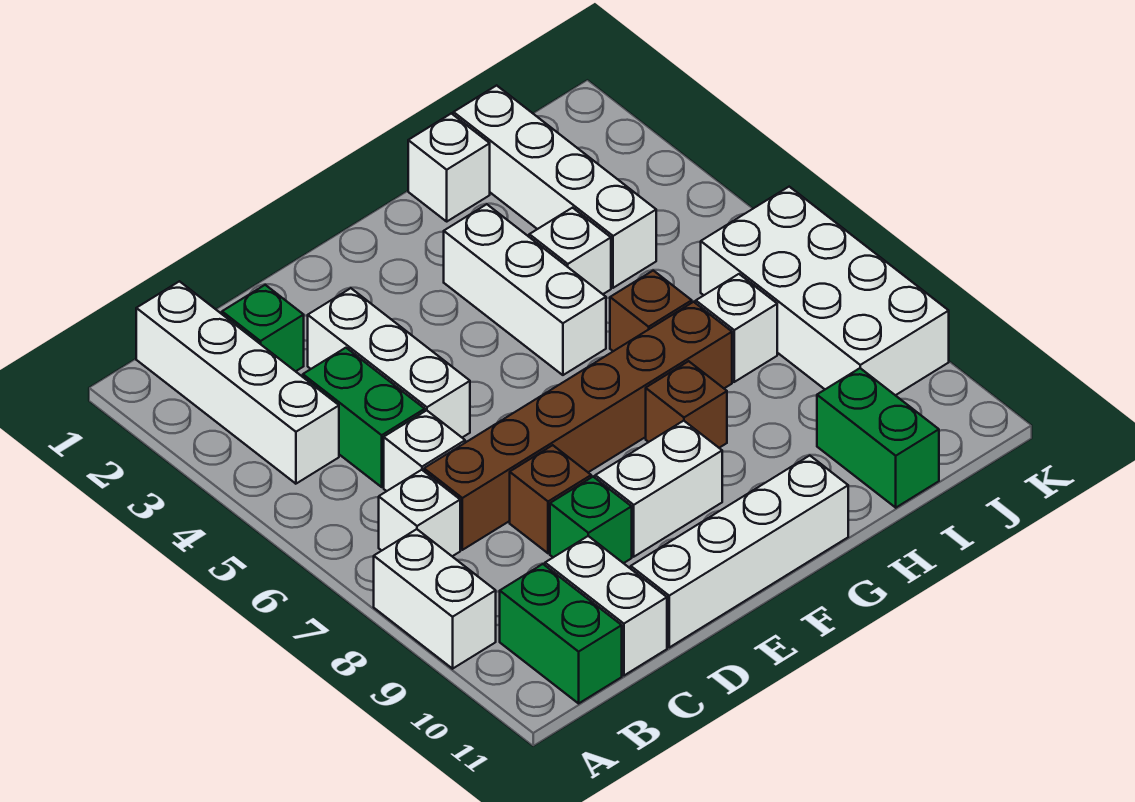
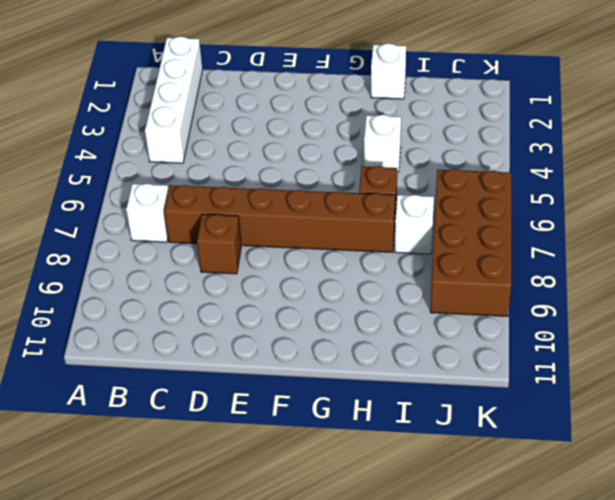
brown brick J6:K9 level 1 -> white brick J6:K9 level 1
none -> white brick A8:A9 level 1
none -> green brick B10:B11 level 1
none -> green brick C2 level 1

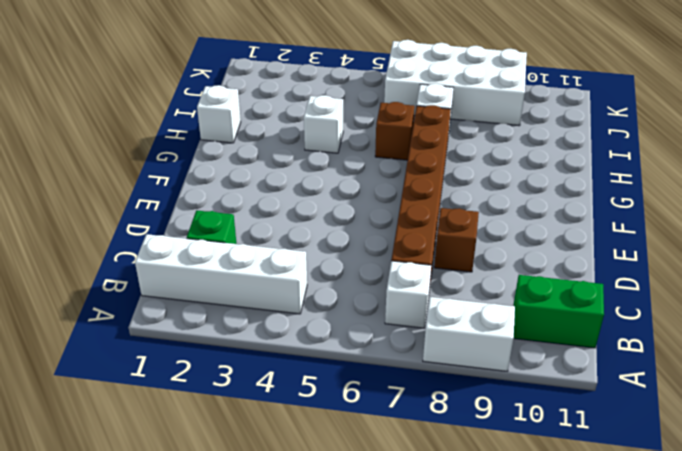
none -> green brick C4:C5 level 1
none -> white brick C6 level 1
none -> white brick C10:C11 level 1

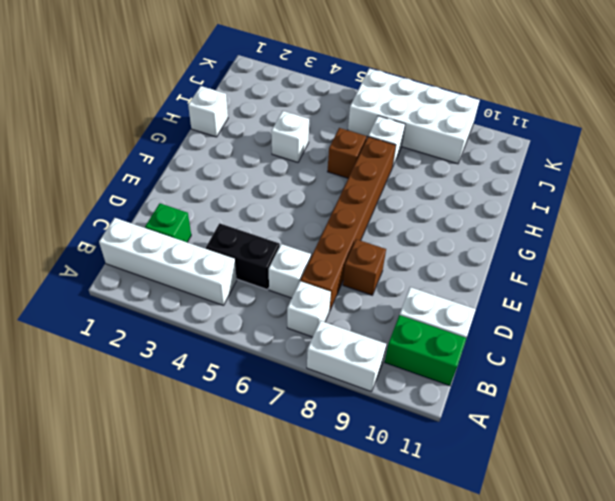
black brick C4:C5 level 1 -> green brick C4:C5 level 1
none -> white brick D3:D5 level 1
none -> green brick D9 level 1
none -> white brick D11:G11 level 1

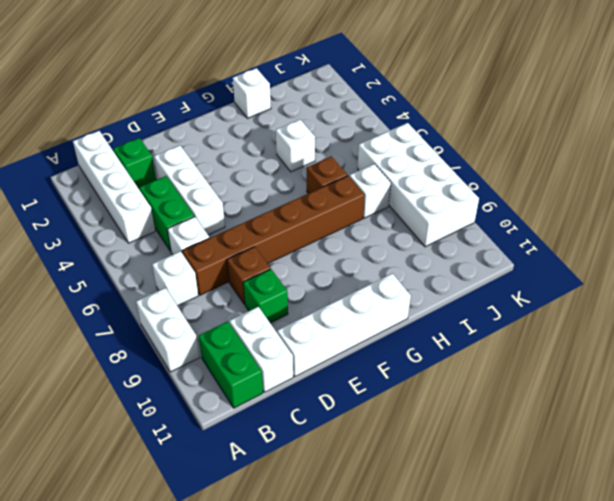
none -> white brick E9:F9 level 1
none -> white brick G3:G5 level 1
none -> brown brick G8 level 1

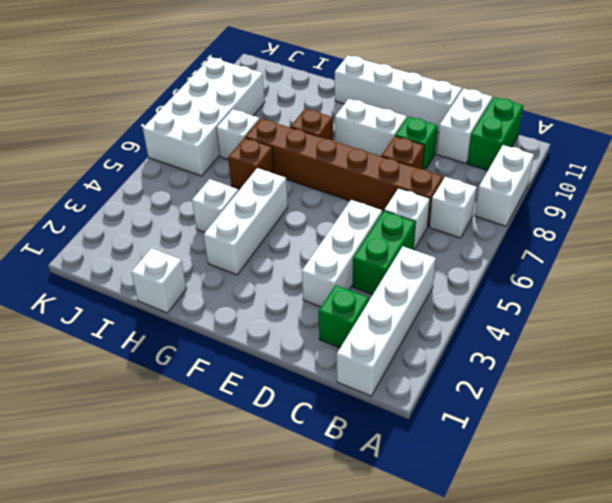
none -> white brick I1:I4 level 1
none -> green brick I10:I11 level 1

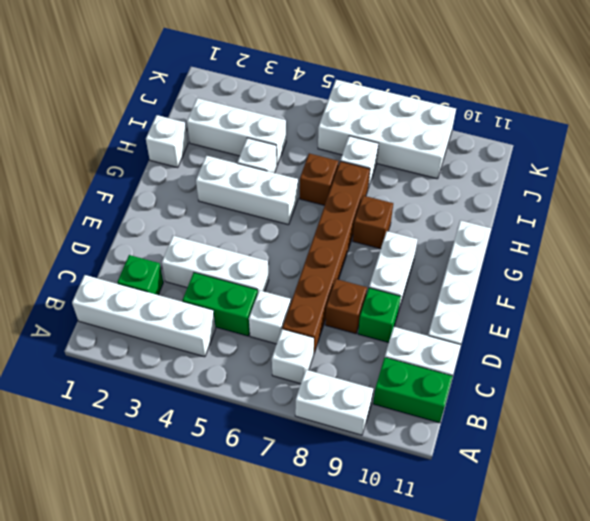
white brick I2:I4 level 1 -> white brick I1:I4 level 1
none -> green brick I10:I11 level 1

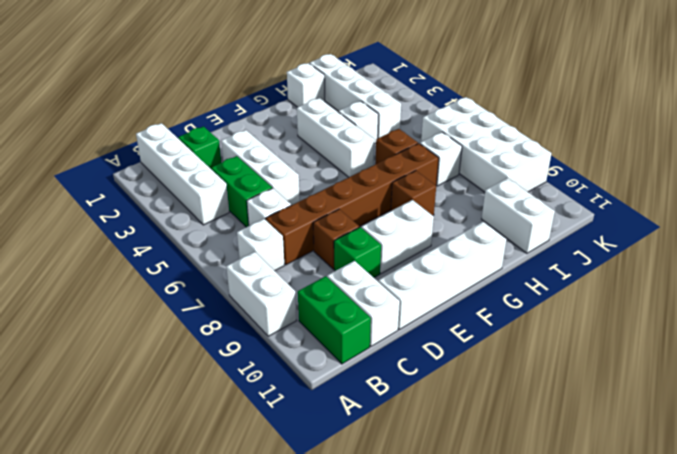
white brick I10:I11 level 1 -> green brick I10:I11 level 1

